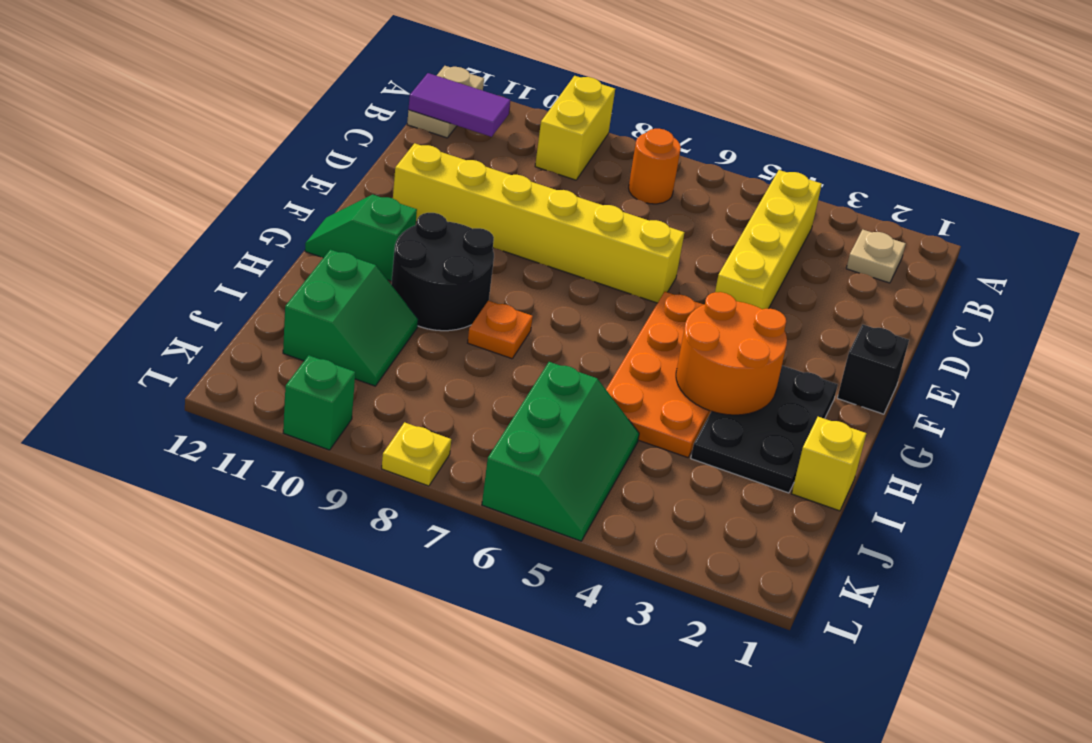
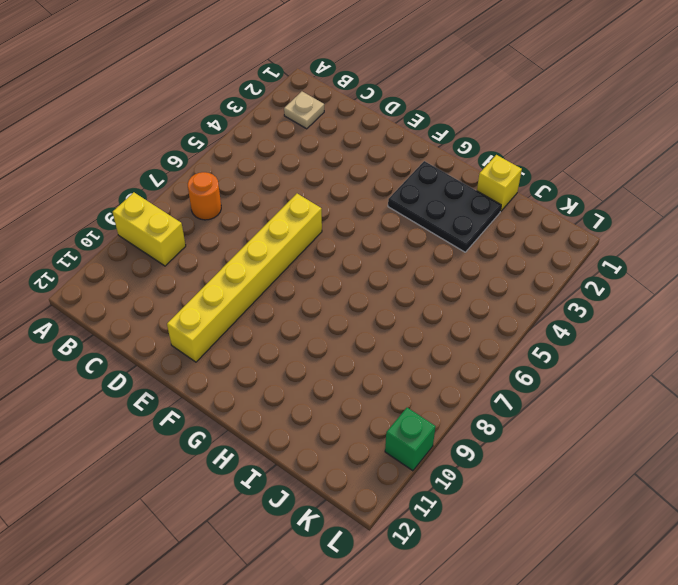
none -> tan plate A12:B12 level 1
none -> yellow brick B4:E4 level 1
none -> black brick F1 level 1

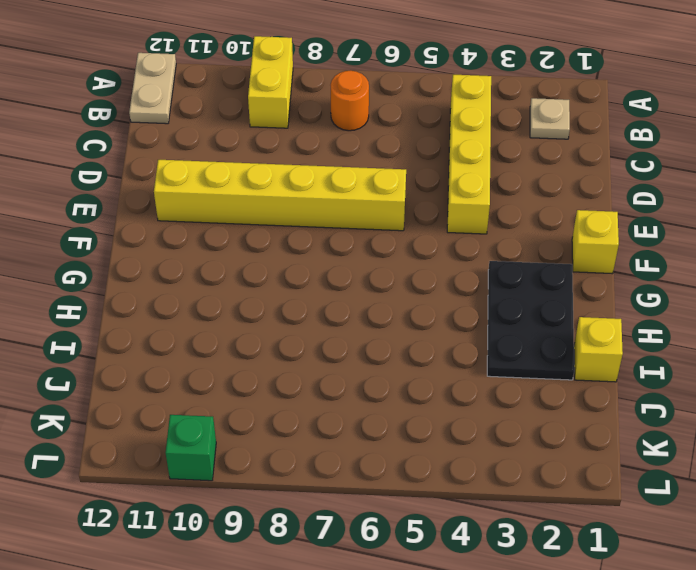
yellow brick F1 level 1 -> black brick F1 level 1
none -> orange plate F4:I5 level 1
none -> black round brick G9:H10 level 1
none -> green slope G11:G12 level 1 top 11

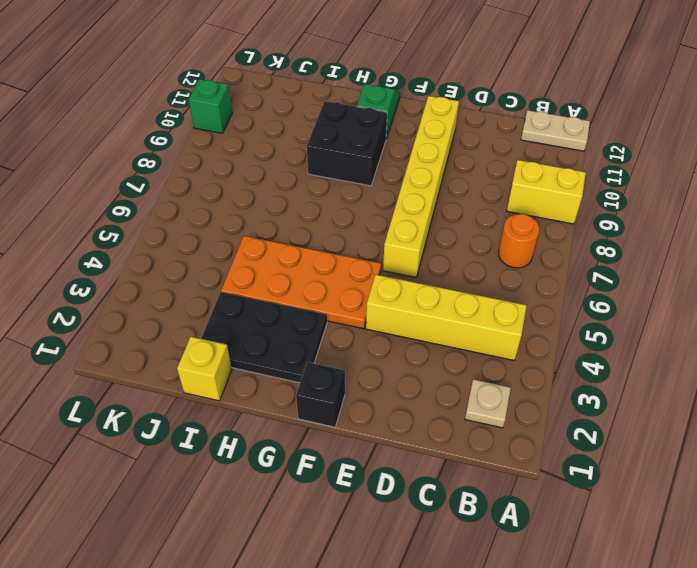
black brick G9:H10 level 1 -> black round brick G9:H10 level 1
none -> orange plate H8 level 1
none -> green slope I10:J11 level 1 top 11
none -> green slope J5:L6 level 1 top 6

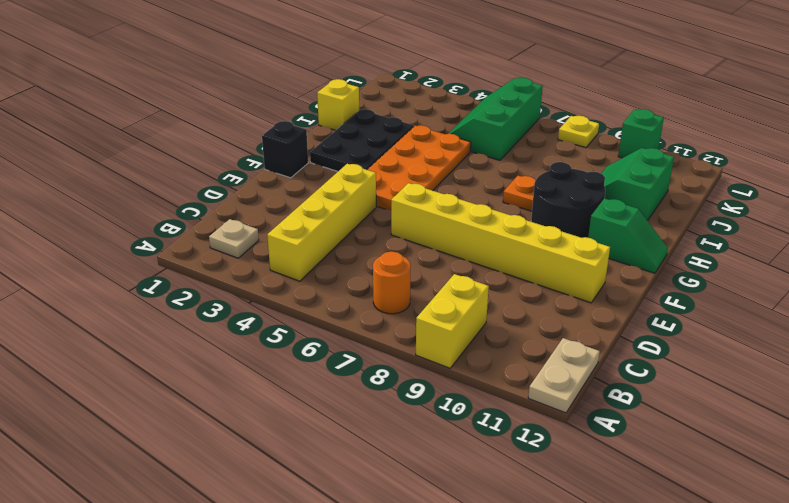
none -> purple tile B11:B12 level 2
none -> orange round brick G3:H4 level 2

